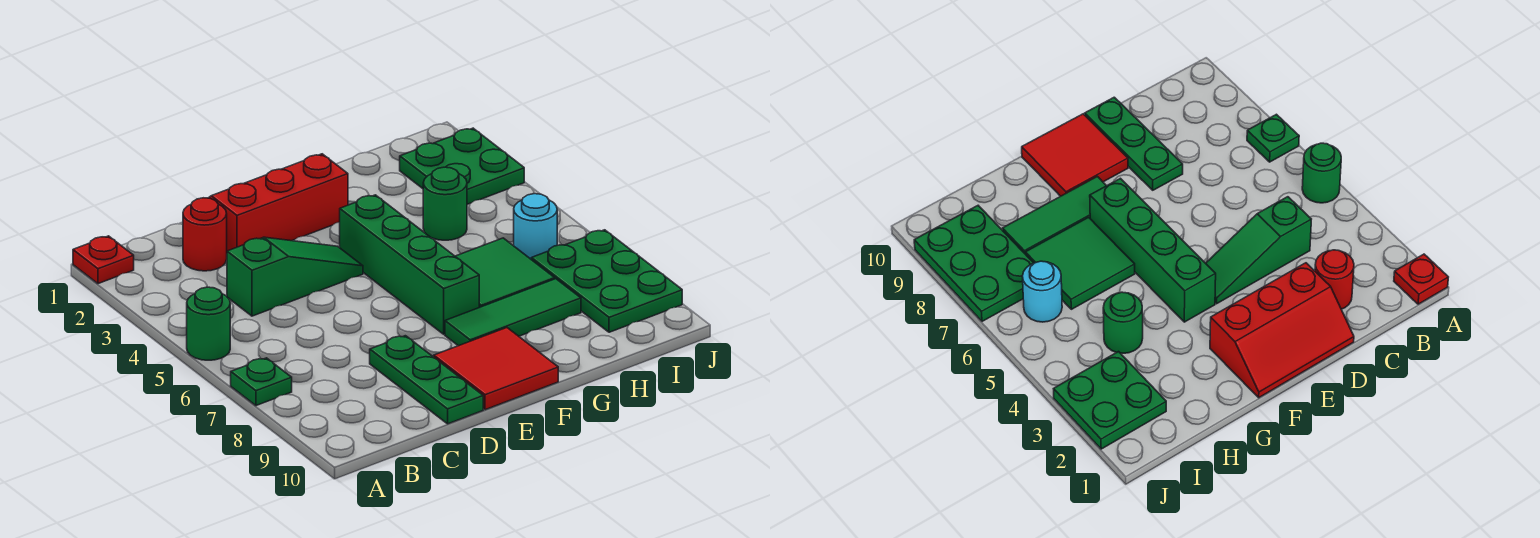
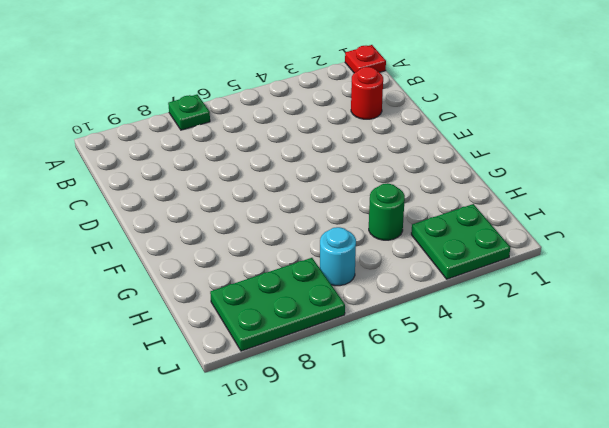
none -> green round brick A5 level 1
none -> green slope C4:E4 level 1 top C
none -> red slope D1:F2 level 1 top 2

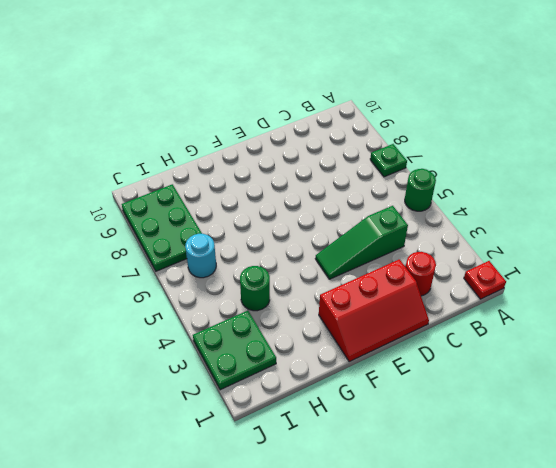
none -> green plate D8:D10 level 1
none -> red tile E9:F10 level 1
none -> green brick F4:F7 level 1

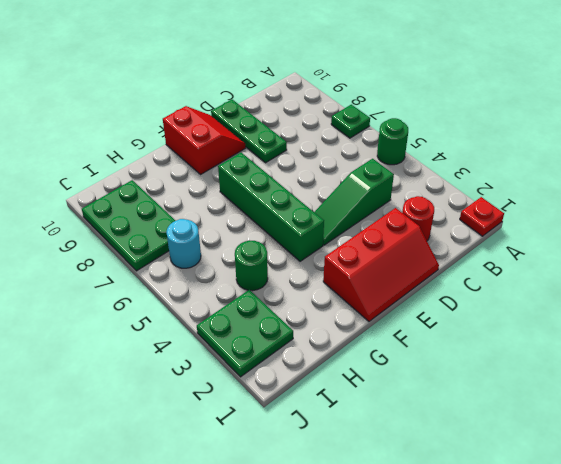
red slope E9:F10 level 1 top F -> red tile E9:F10 level 1
none -> green tile F8:H8 level 1
none -> green tile G6:H7 level 1

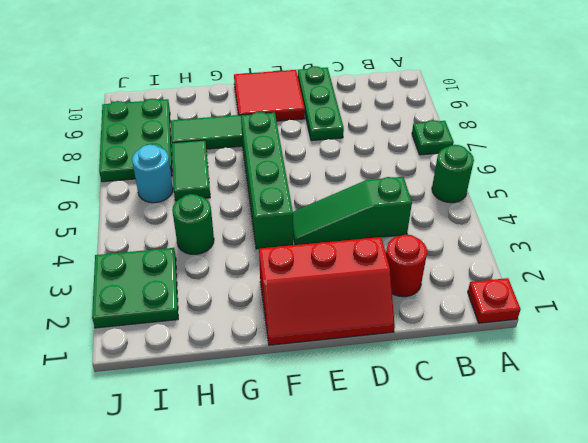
green tile H6:H7 level 1 -> green tile G6:H7 level 1

